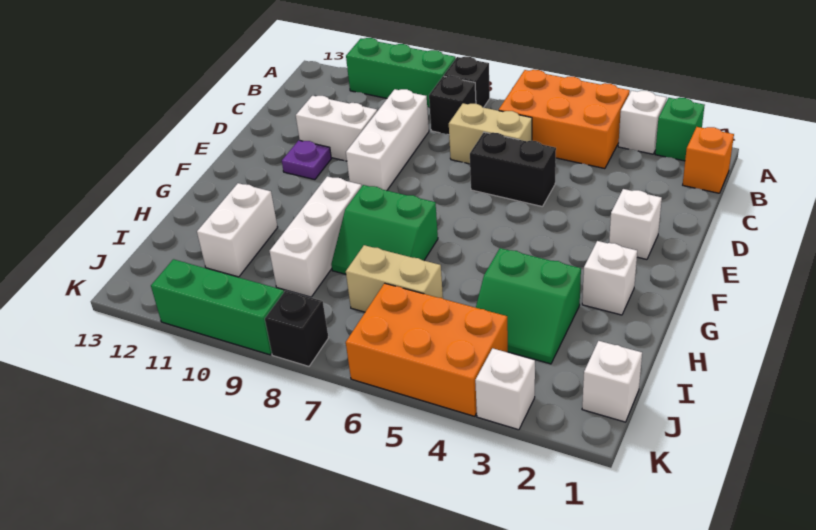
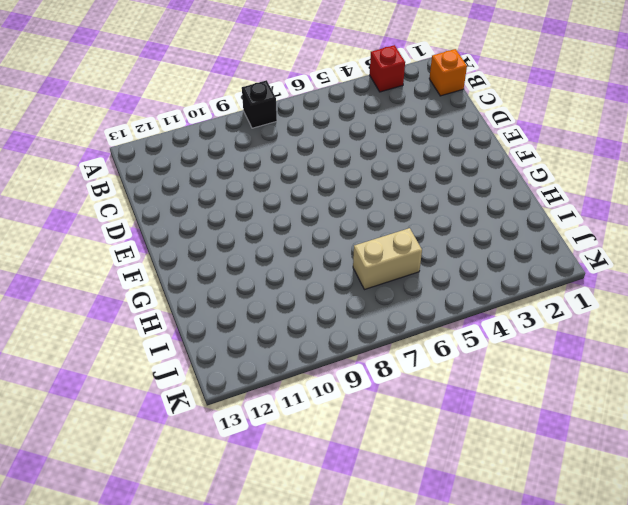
red brick A3 level 1 -> white brick A3 level 1
none -> green brick A2 level 1
none -> orange brick A4:B6 level 1
none -> green brick A9:A11 level 1

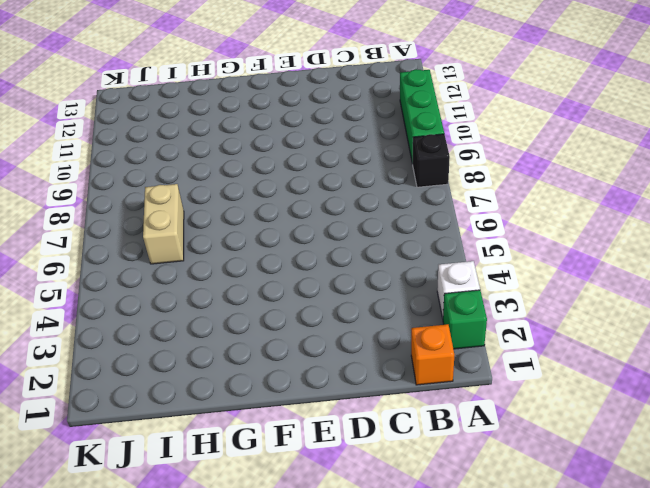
none -> orange brick A4:B6 level 1
none -> black brick B8 level 1
none -> tan brick C6:C7 level 1

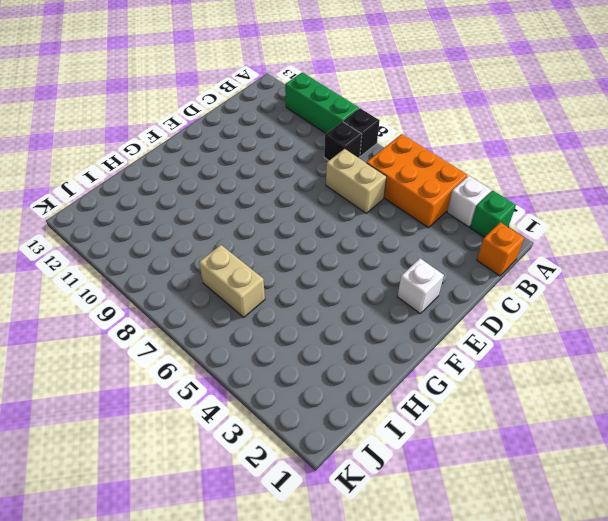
none -> white brick C9:E9 level 1
none -> black brick D5:D6 level 1
none -> white brick D10:D11 level 1

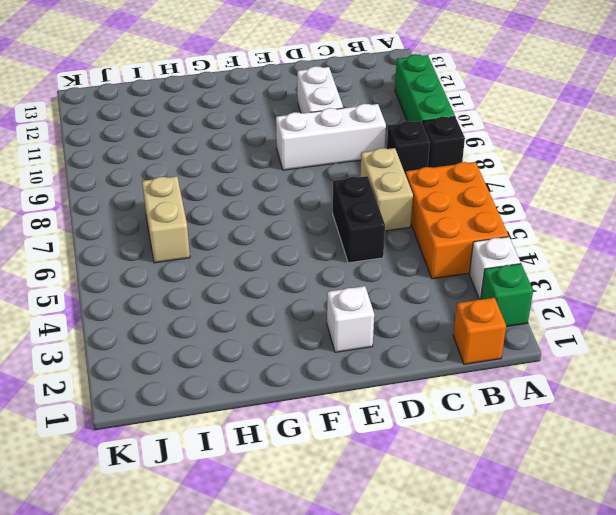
none -> purple plate E11 level 1
none -> white brick G2 level 1
none -> green slope G7:H8 level 1 top G

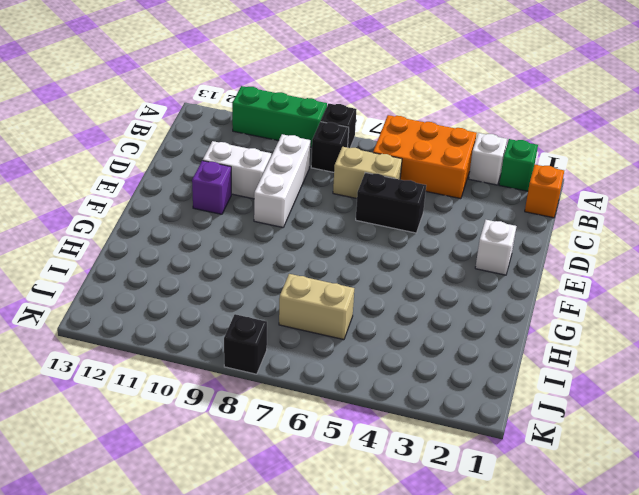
purple brick E11 level 1 -> purple plate E11 level 1
none -> white brick G2 level 1
none -> green slope G7:H8 level 1 top G
none -> white brick G9:I9 level 1

